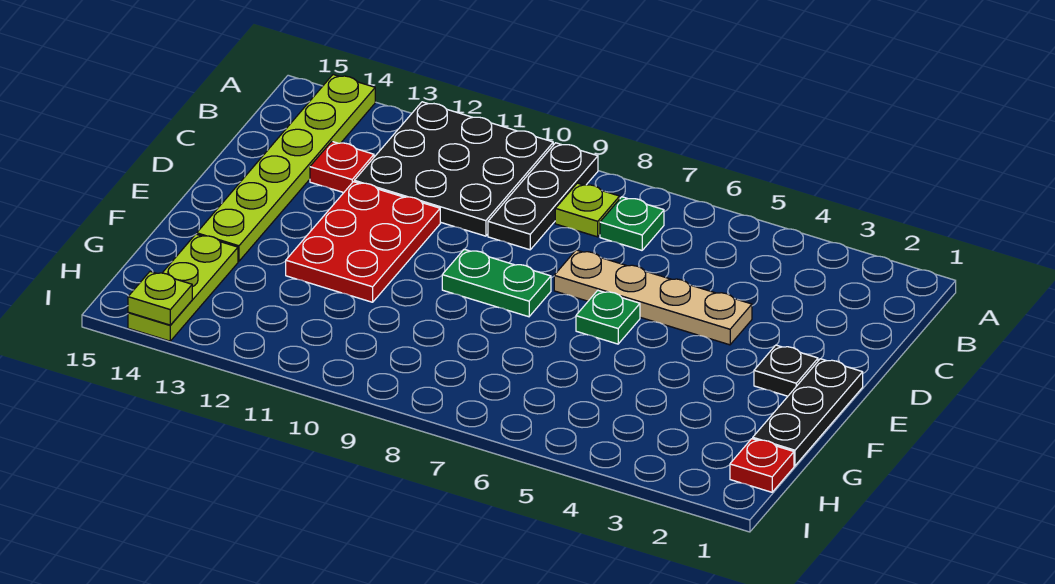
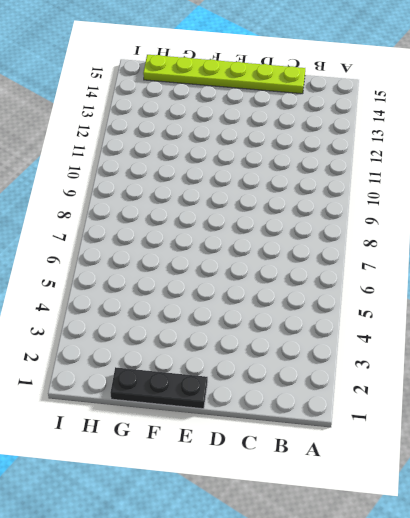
lime plate C15:H15 level 1 -> lime plate A14:F14 level 1
none -> black plate A9:C9 level 1
none -> black plate A10:C12 level 1
none -> green plate B7 level 1

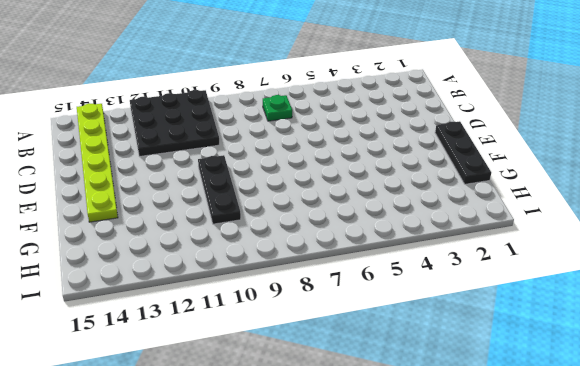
black plate E10:G10 level 1 -> black plate A9:C9 level 1
none -> lime plate B8 level 1
none -> red plate C13 level 1
none -> tan plate D4:D7 level 1

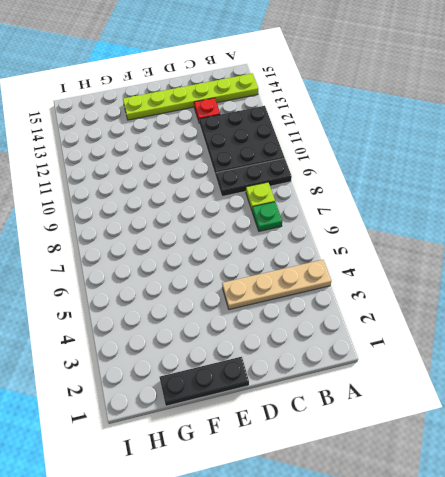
tan plate A4:D4 level 1 -> tan plate D4:D7 level 1
none -> red plate D11:F12 level 1
none -> black plate E2 level 1
none -> green plate E6 level 1

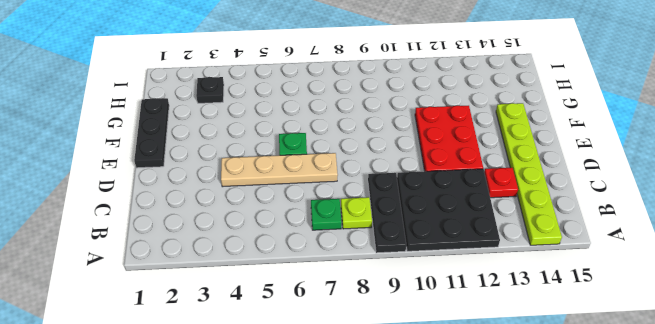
black plate H3 level 1 -> black plate E2 level 1
none -> green plate E8:E9 level 1
none -> lime plate G14:I14 level 1
none -> red plate H1 level 1

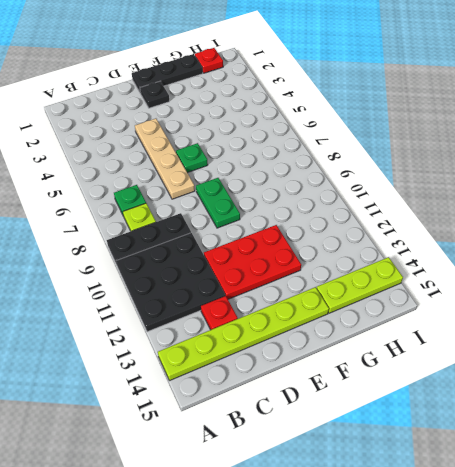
none -> lime plate I14 level 2

